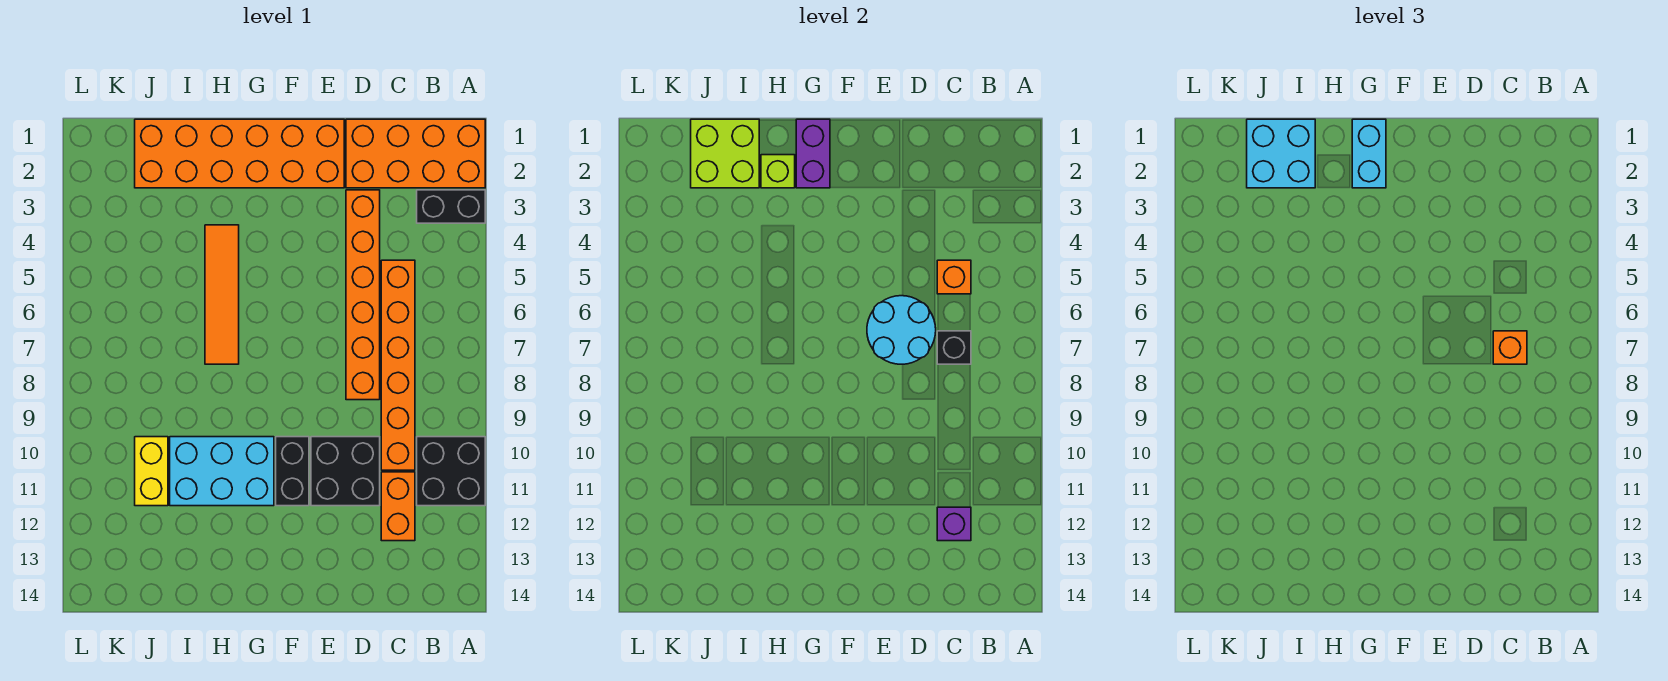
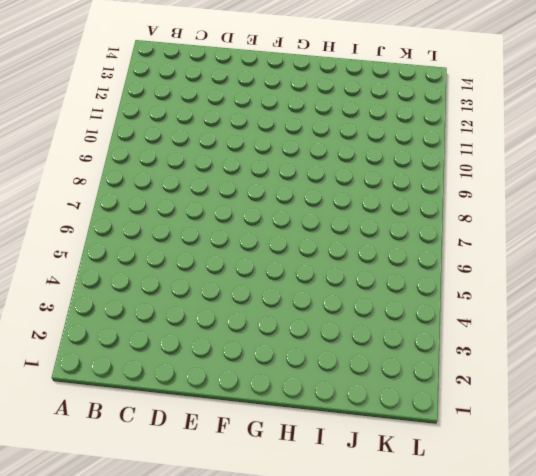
none -> orange brick A1:D2 level 1
none -> black brick A3:B3 level 1
none -> black brick A10:B11 level 1

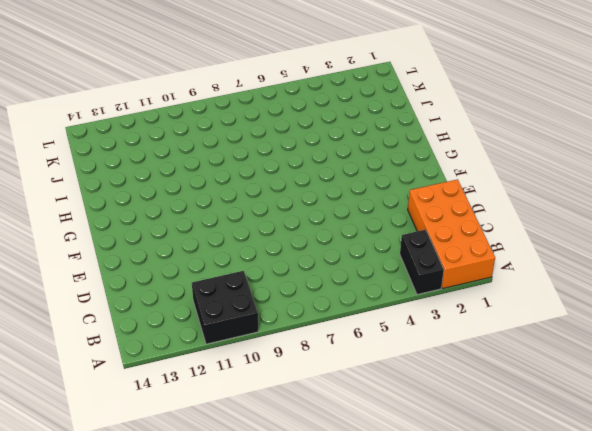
none -> orange brick C5:C10 level 1
none -> orange brick C11:C12 level 1
none -> orange brick D3:D8 level 1

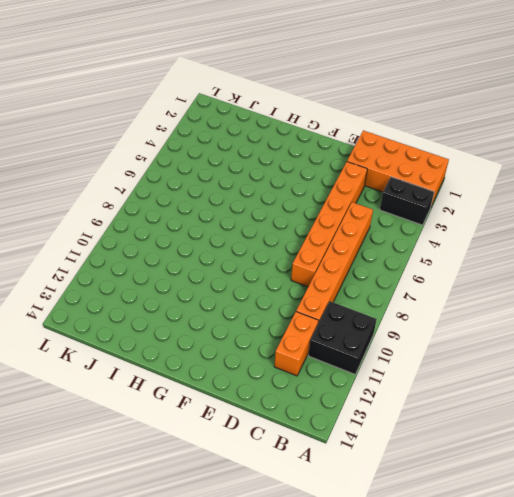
none -> black brick D10:E11 level 1
none -> orange brick E1:J2 level 1
none -> black brick F10:F11 level 1

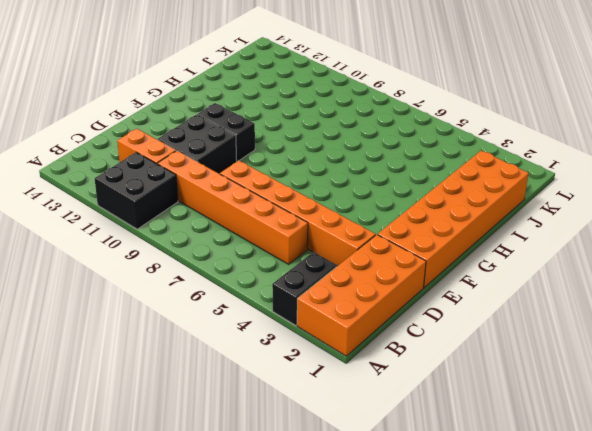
none -> cyan brick G10:I11 level 1
none -> orange tile H4:H7 level 1
none -> yellow brick J10:J11 level 1

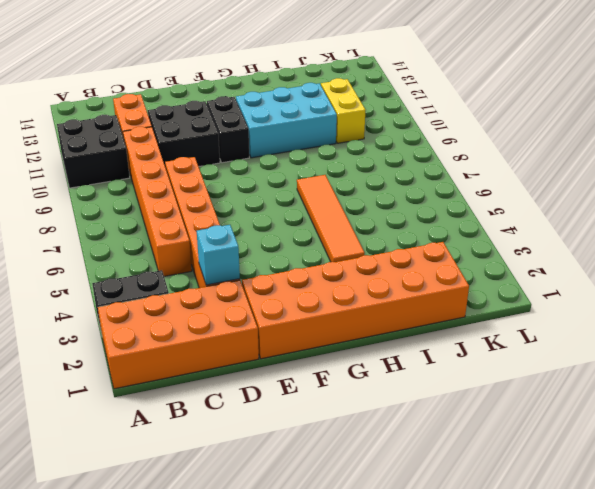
cyan brick D3 level 2 -> none
none -> orange brick C5 level 2
none -> black brick C7 level 2
none -> purple brick C12 level 2

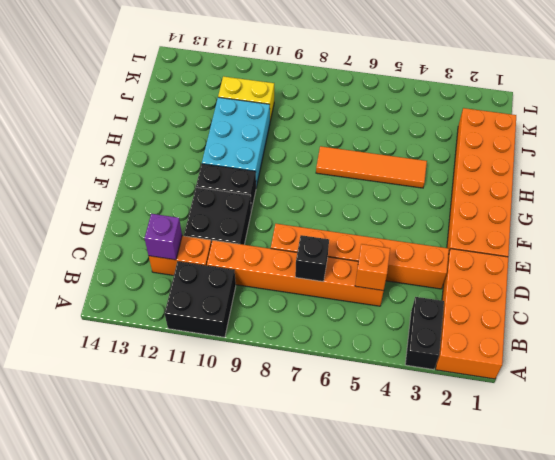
none -> cyan round brick D6:E7 level 2
none -> purple brick G1:G2 level 2
none -> lime brick H2 level 2

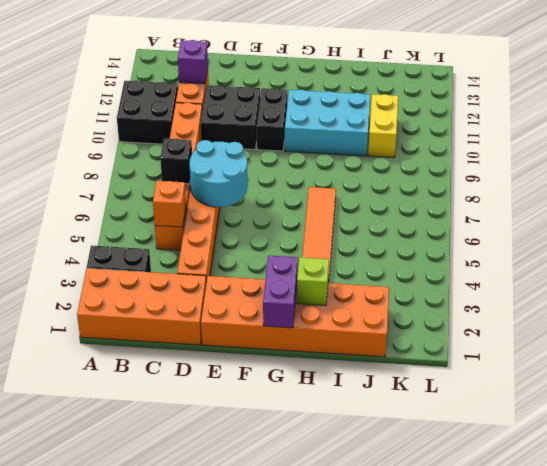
none -> lime brick I1:J2 level 2
none -> orange brick C7 level 3
none -> cyan brick G1:G2 level 3

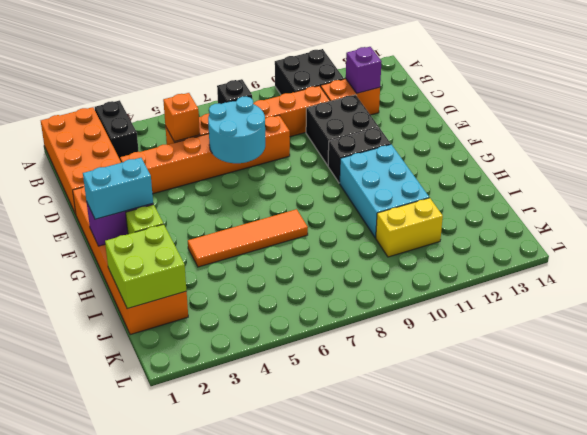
none -> orange brick C7 level 3
none -> cyan brick I1:J2 level 3

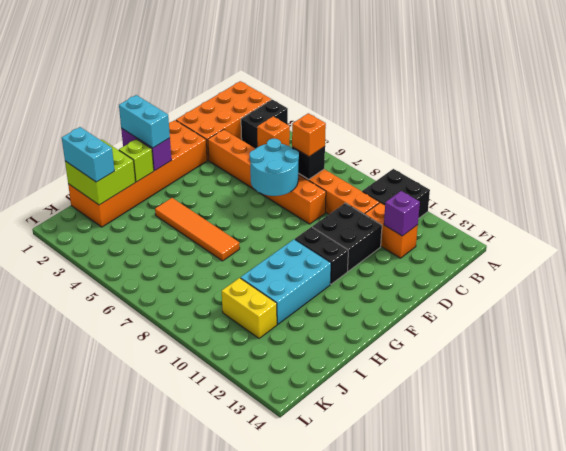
cyan brick J1:J2 level 3 -> cyan brick I1:J2 level 3

